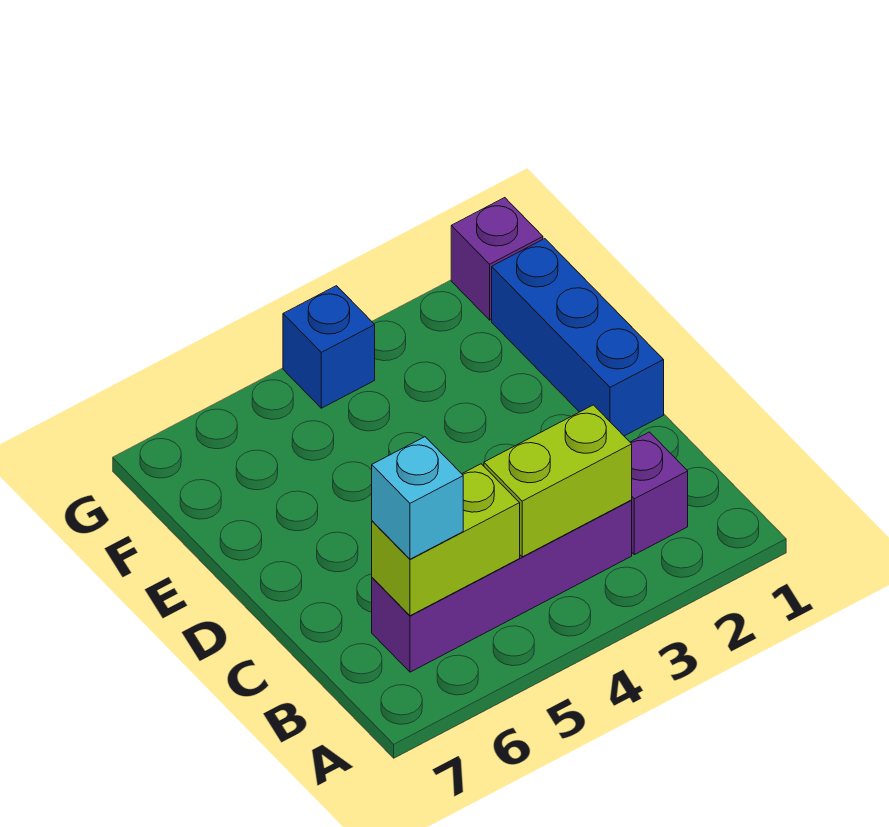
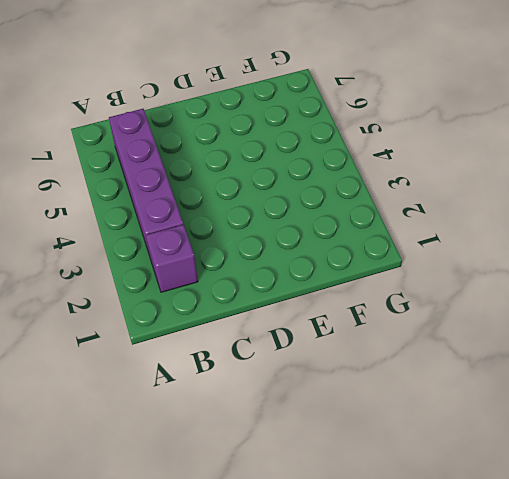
none -> blue brick D1:F1 level 1
none -> purple brick G1 level 1

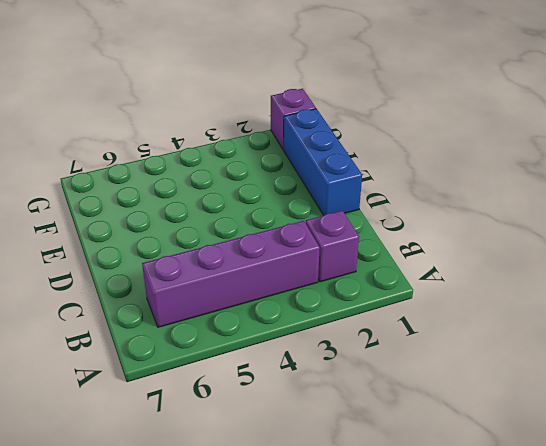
none -> blue brick G4 level 1
none -> lime brick B3:B4 level 2

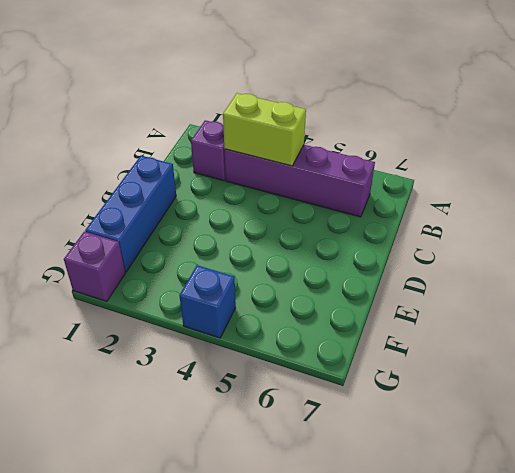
none -> lime brick B5:B6 level 2
none -> cyan brick B6 level 3

